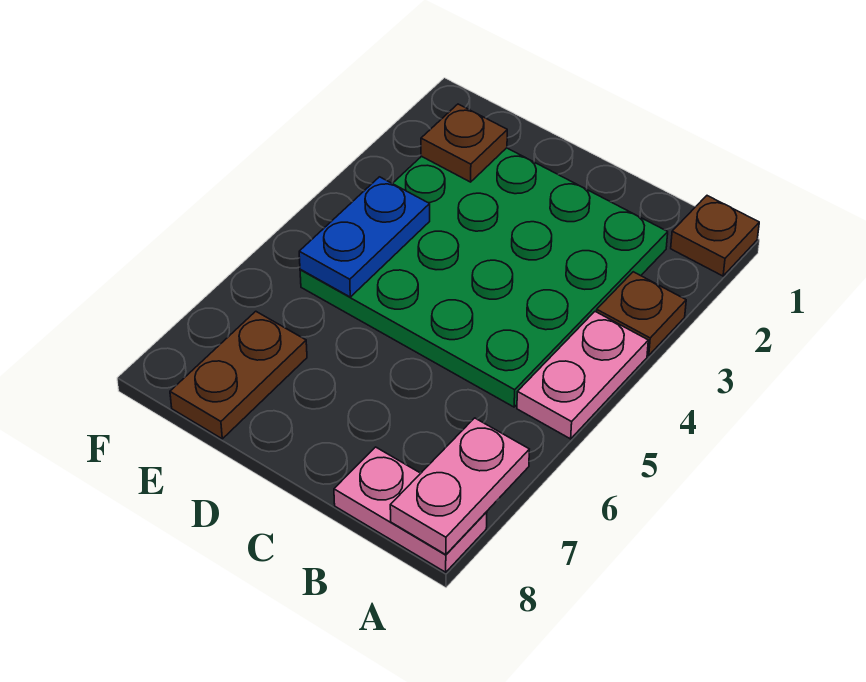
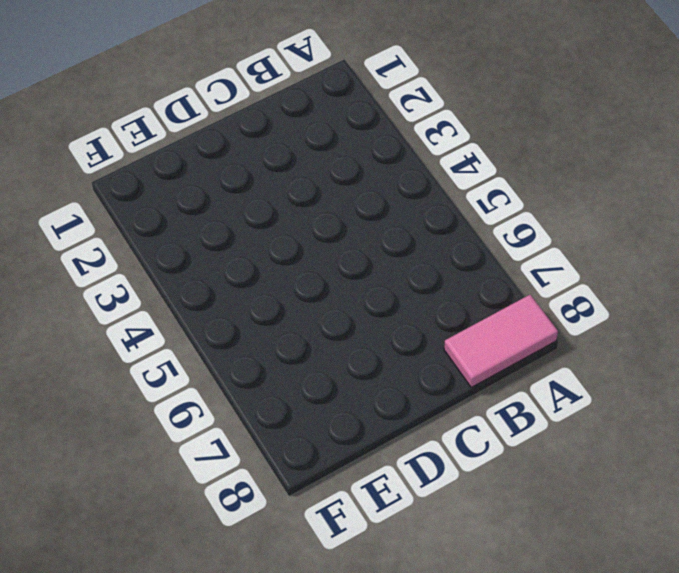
pink tile A8:B8 level 1 -> pink plate A8:B8 level 1
none -> brown plate A1 level 1
none -> brown plate A3 level 1

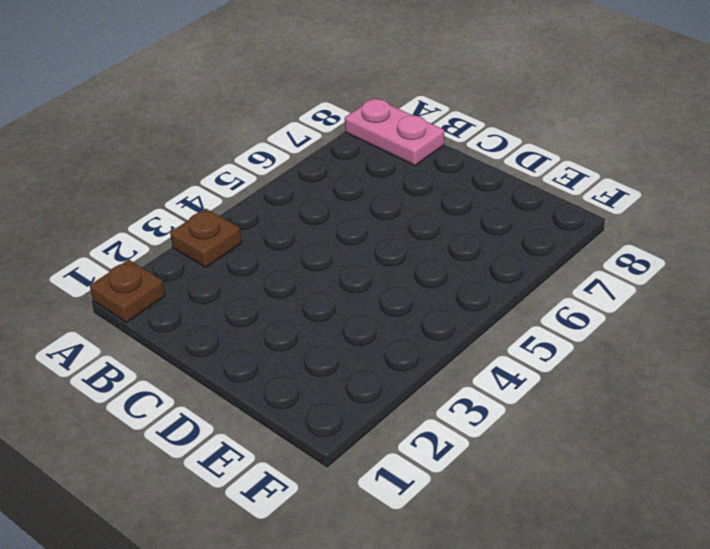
none -> pink plate A4:A5 level 1
none -> green plate B2:E5 level 1

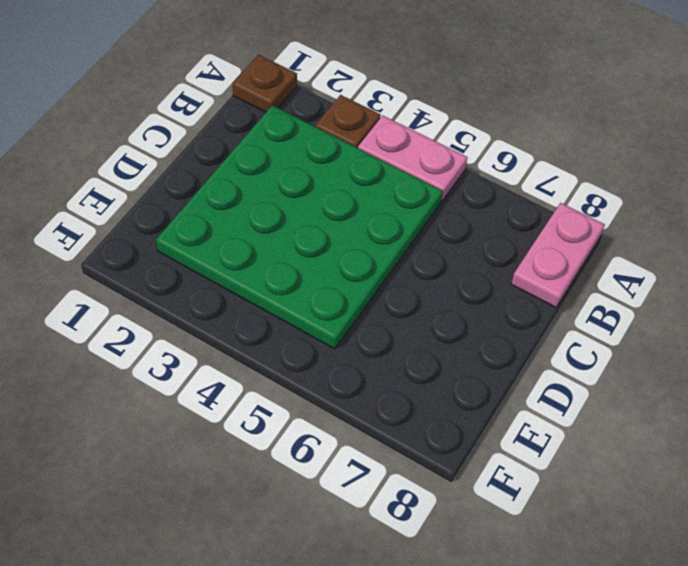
none -> brown plate E7:E8 level 1
none -> pink plate A7:A8 level 2

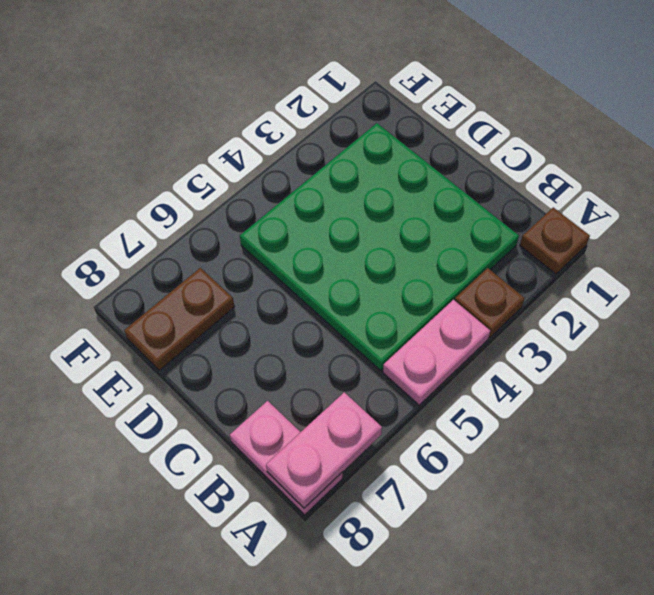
none -> brown plate E2 level 2
none -> blue plate E4:E5 level 2

